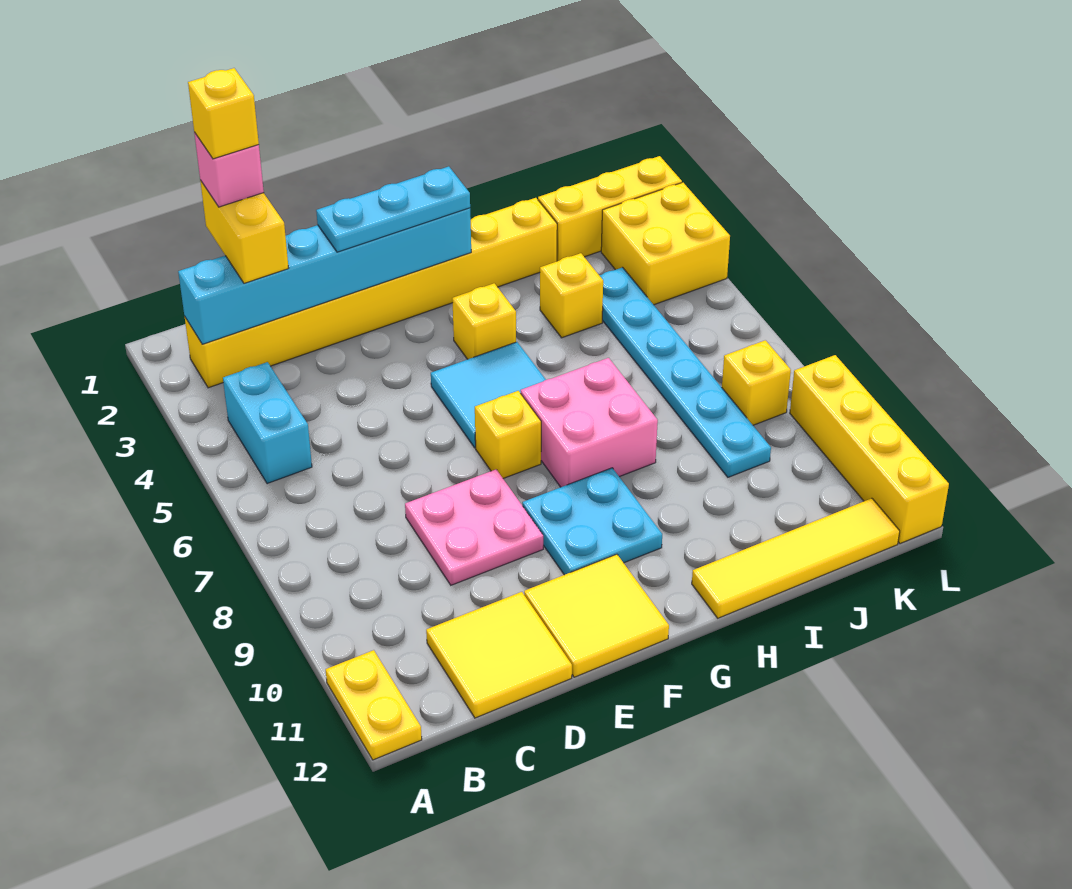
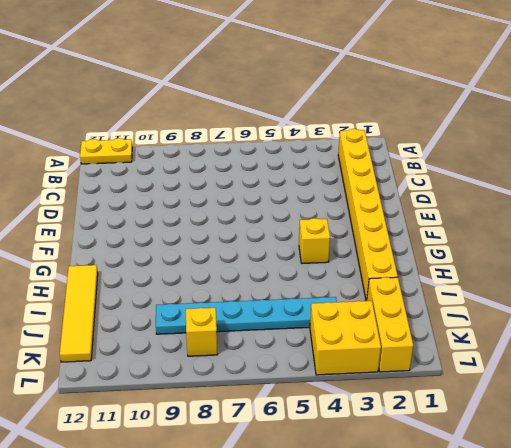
none -> cyan brick B4:B5 level 1
none -> yellow tile C11:D12 level 1
none -> pink plate D8:E9 level 1

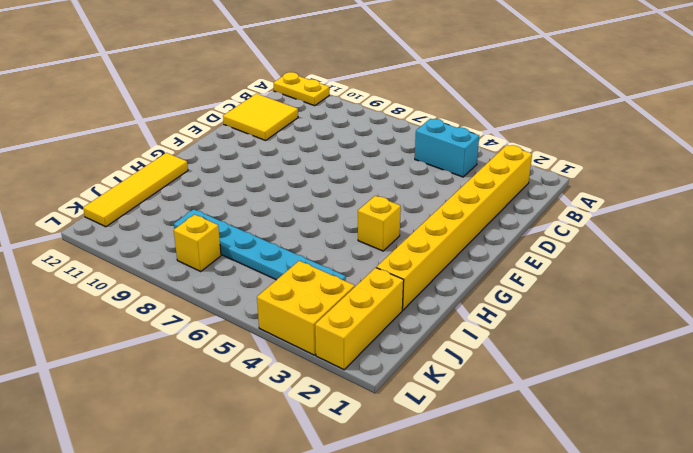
none -> pink plate D8:E9 level 1
none -> yellow tile E11:F12 level 1
none -> cyan tile F5:G6 level 1

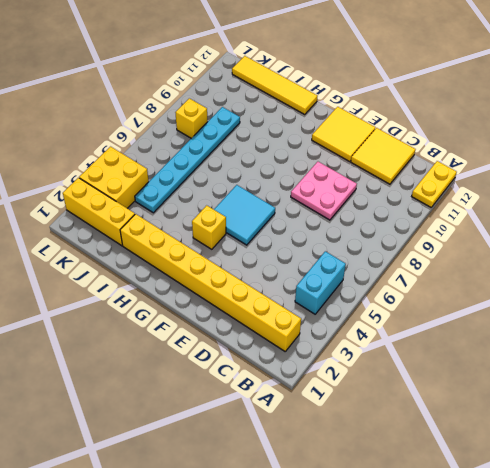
none -> yellow brick F7 level 1
none -> cyan plate F9:G10 level 1
none -> pink brick G7:H8 level 1

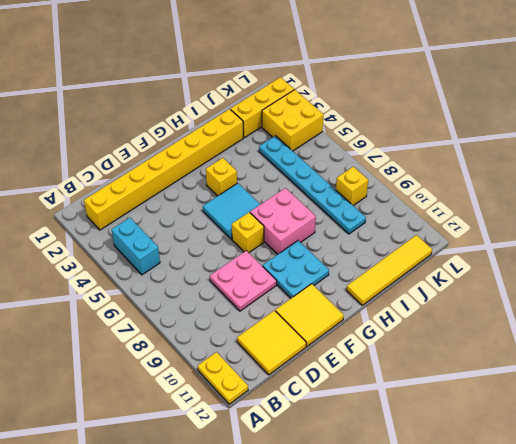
none -> yellow brick I4 level 1
none -> yellow brick L9:L12 level 1
none -> cyan brick B2:G2 level 2

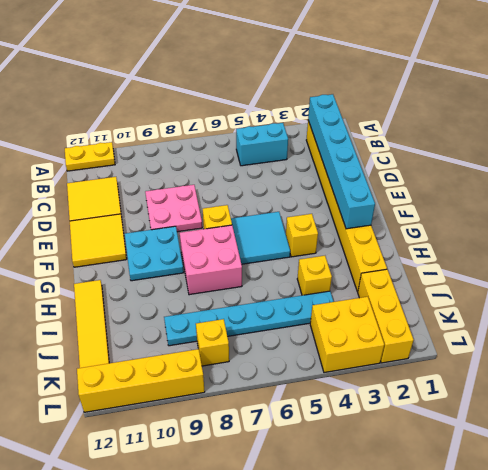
none -> yellow brick C1:C2 level 3
none -> cyan plate E2:G2 level 3
none -> pink brick C1 level 4

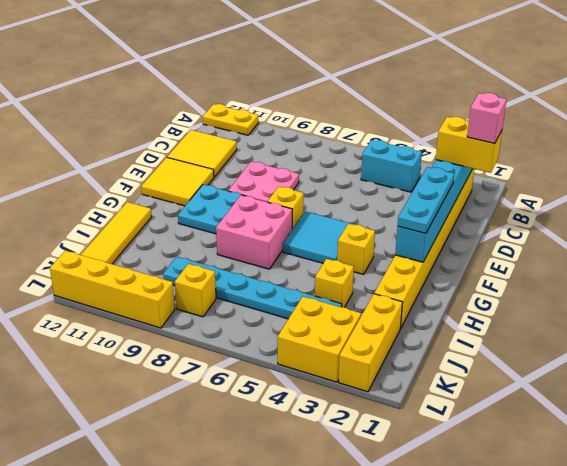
none -> yellow brick C1 level 5

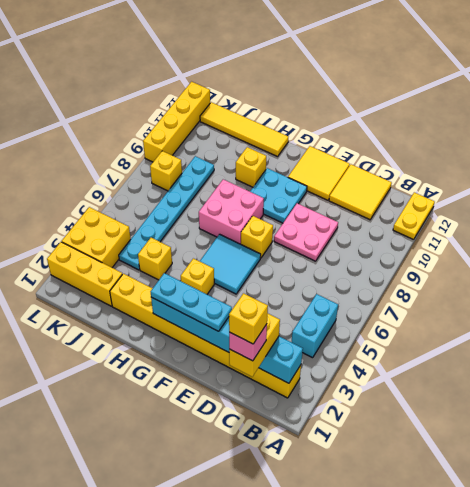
yellow brick H10 level 1 -> none

